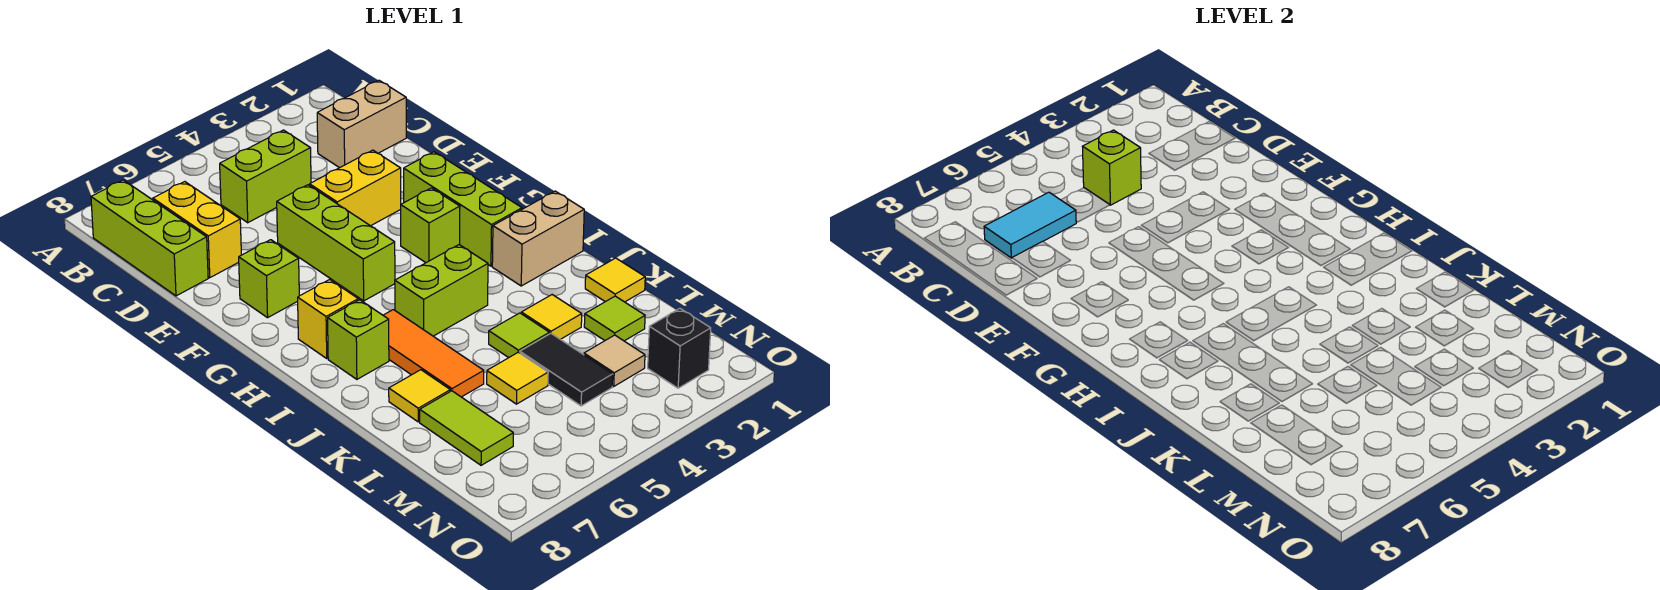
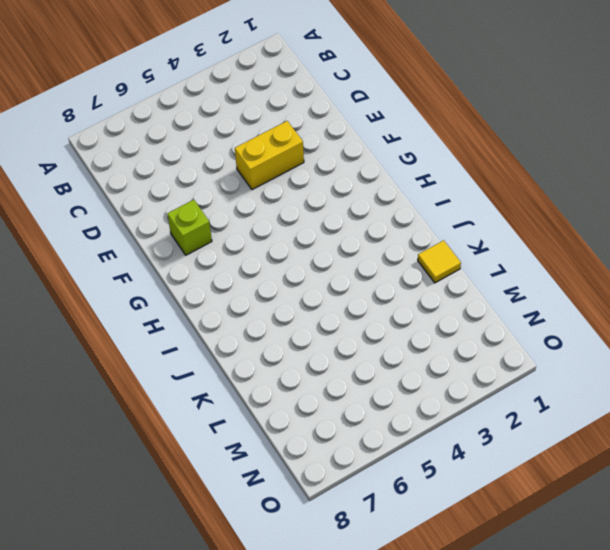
none -> lime brick B8:D8 level 1
none -> tan brick C1:C2 level 1
none -> lime brick C4:C5 level 1

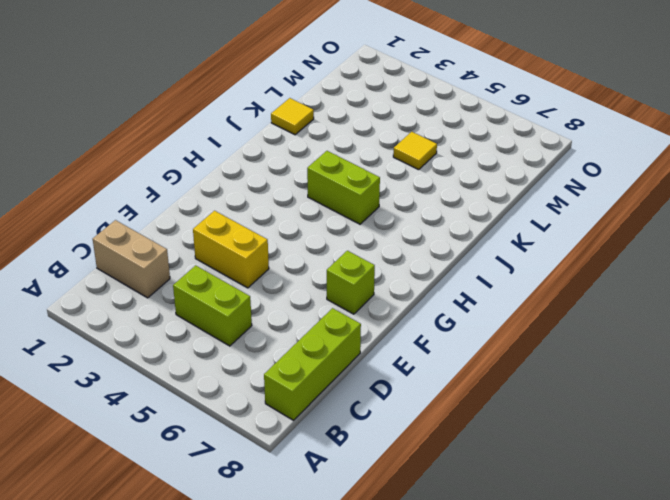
none -> yellow brick C7:D7 level 1
none -> lime brick E5:G5 level 1
none -> lime brick F2:H2 level 1

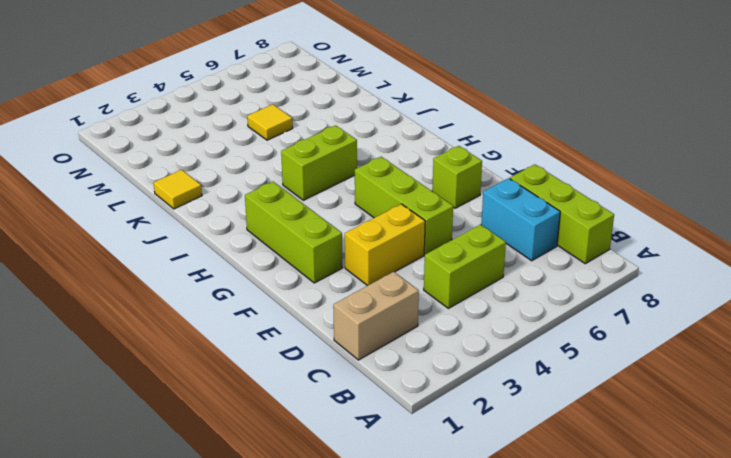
cyan brick C7:D7 level 1 -> yellow brick C7:D7 level 1
none -> lime brick G3 level 1
none -> yellow brick H7 level 1
none -> tan brick I1:I2 level 1

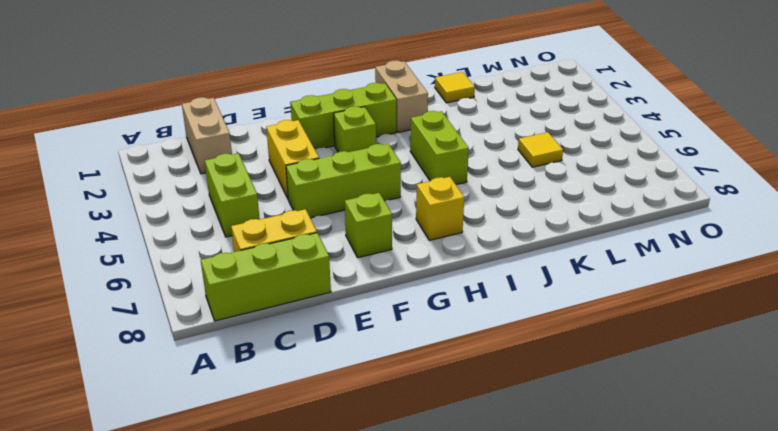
none -> orange tile I6:K6 level 1
none -> lime brick I7 level 1
none -> yellow tile K3 level 1

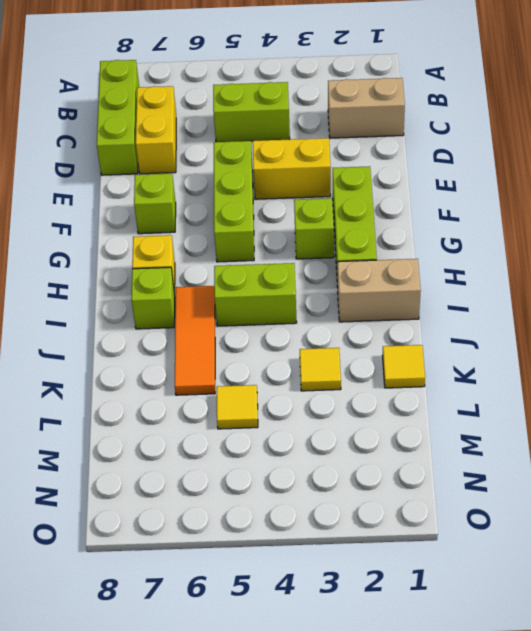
none -> lime tile K4 level 1
none -> yellow tile K7 level 1
none -> lime tile L2 level 1

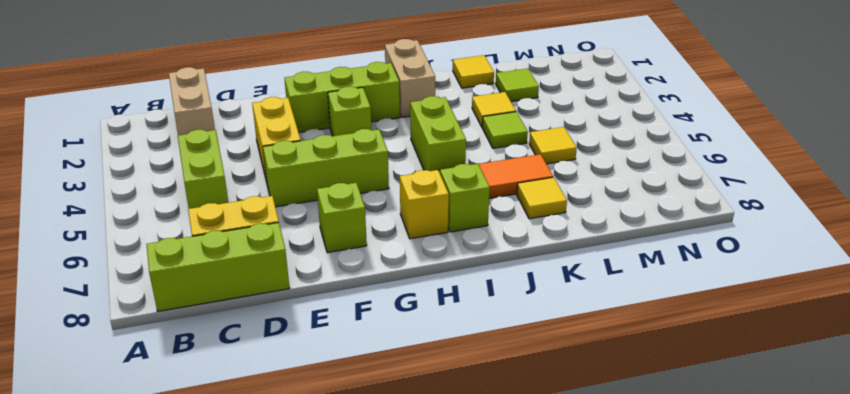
none -> black tile L4:M4 level 1
none -> lime tile L7:M7 level 1
none -> tan tile M3 level 1

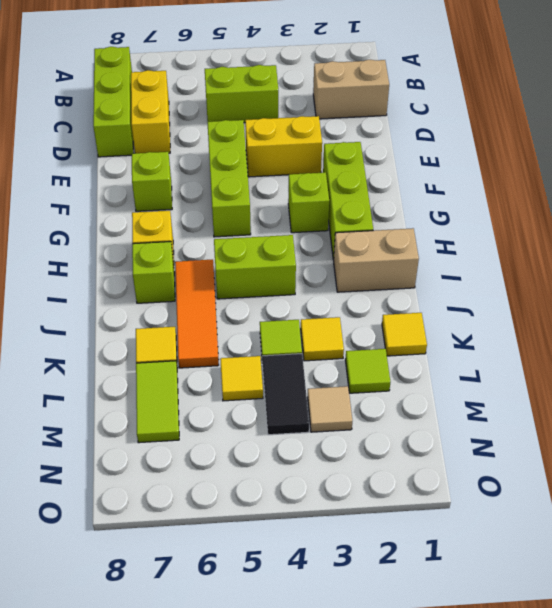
none -> black brick N2 level 1
none -> lime brick C4 level 2
none -> cyan tile C6:C7 level 2

